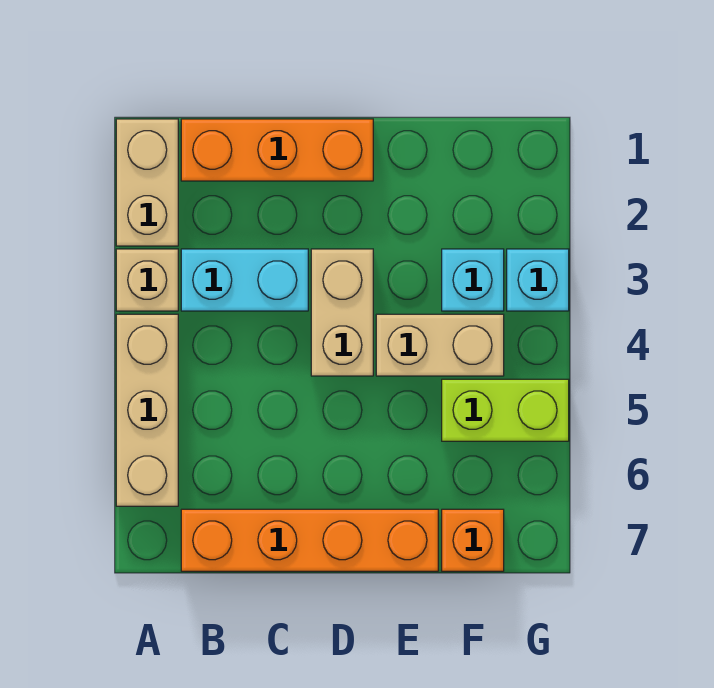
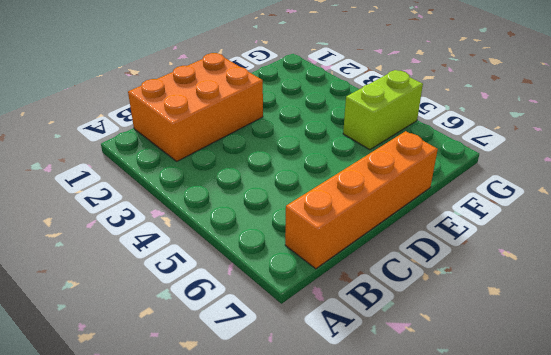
orange brick B1:D2 level 1 -> orange brick B1:D1 level 1
none -> tan brick A1:A2 level 1
none -> tan brick A3 level 1
none -> tan brick A4:A6 level 1

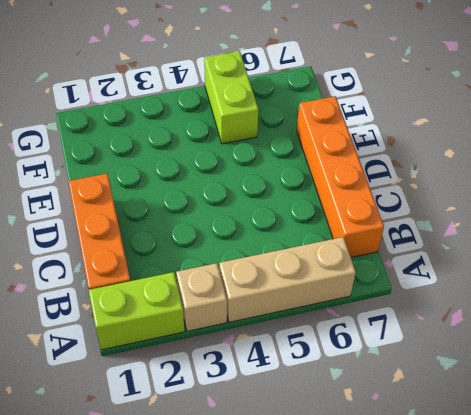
lime brick A1:A2 level 1 -> tan brick A1:A2 level 1
none -> cyan brick B3:C3 level 1
none -> tan brick D3:D4 level 1
none -> tan brick E4:F4 level 1

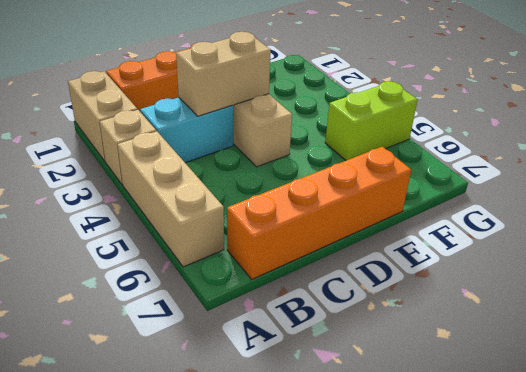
tan brick C3:D3 level 2 -> tan brick E4:F4 level 1
none -> cyan brick F3 level 1
none -> orange brick F7 level 1
none -> cyan brick G3 level 1

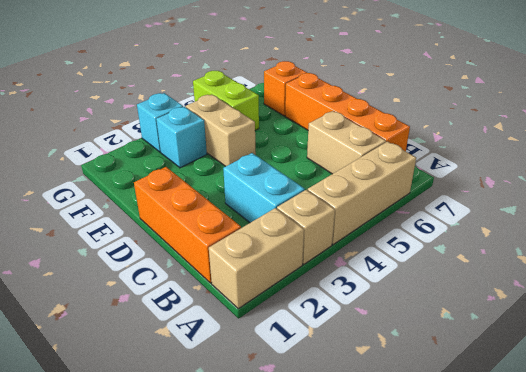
tan brick B6:C6 level 1 -> tan brick D3:D4 level 1

